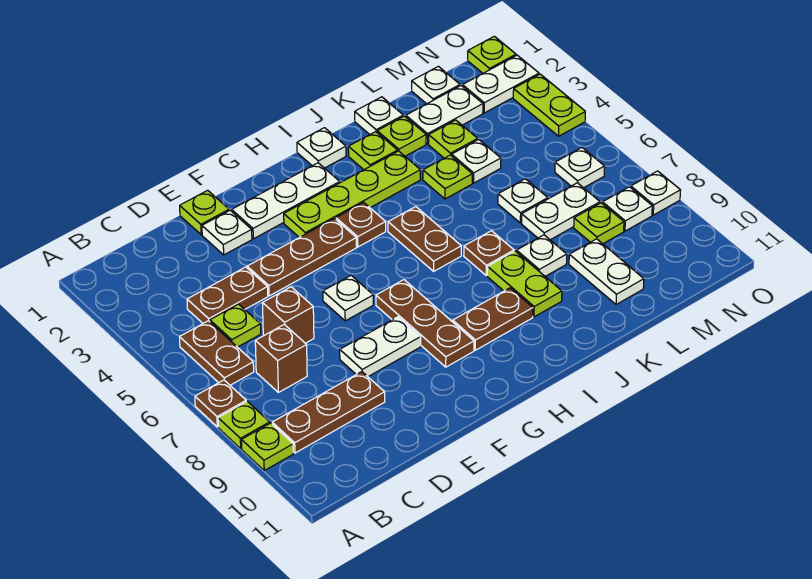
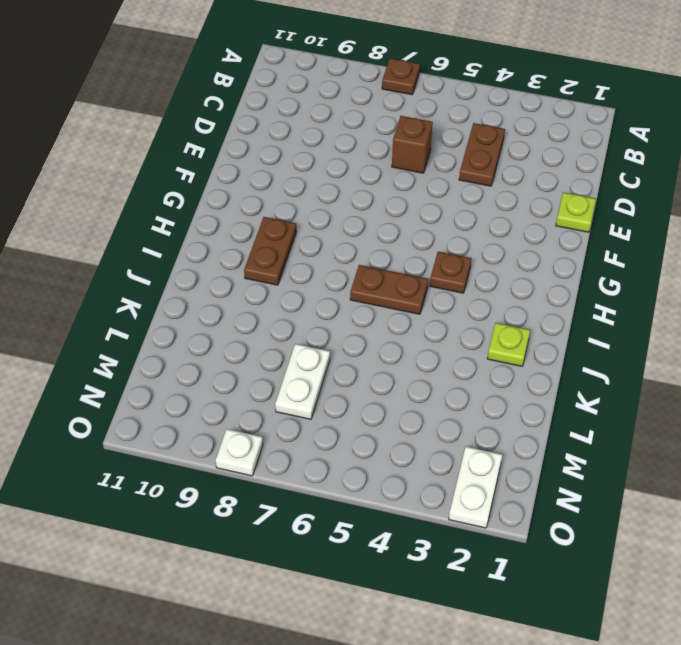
none -> lime plate A8 level 1
none -> lime plate A9 level 1
none -> brown plate B5:B6 level 1
none -> brown plate B9:D9 level 1

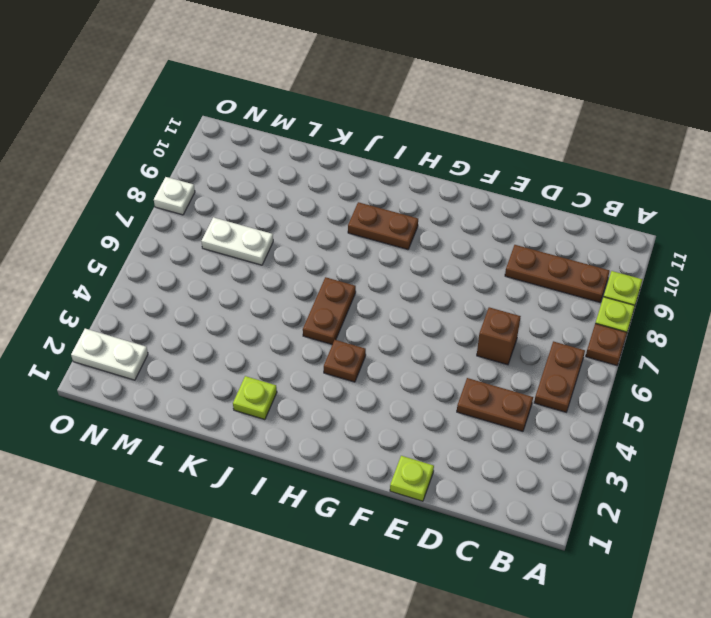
none -> lime plate C5 level 1
none -> brown brick C7 level 1
none -> white plate E2 level 1
none -> brown plate E4:G4 level 1

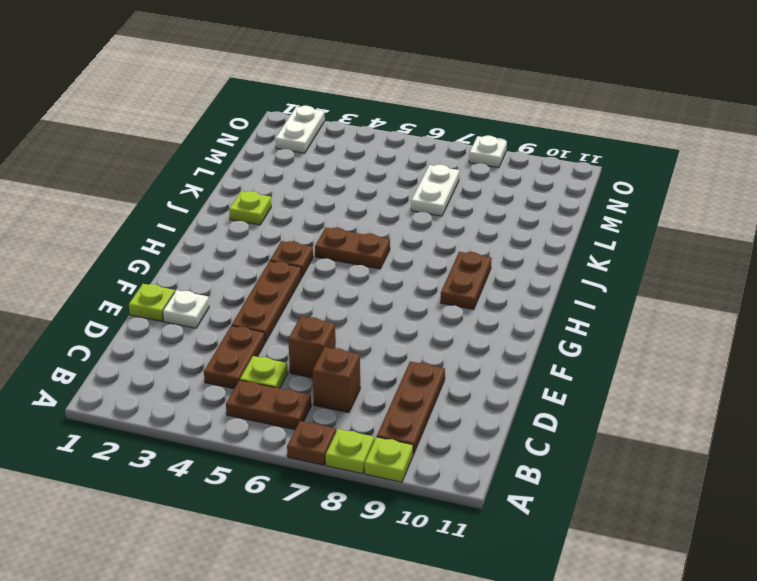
none -> white plate E8:F8 level 1
none -> white plate F2:H2 level 1
none -> white plate F6 level 1
none -> lime plate G3:J3 level 1

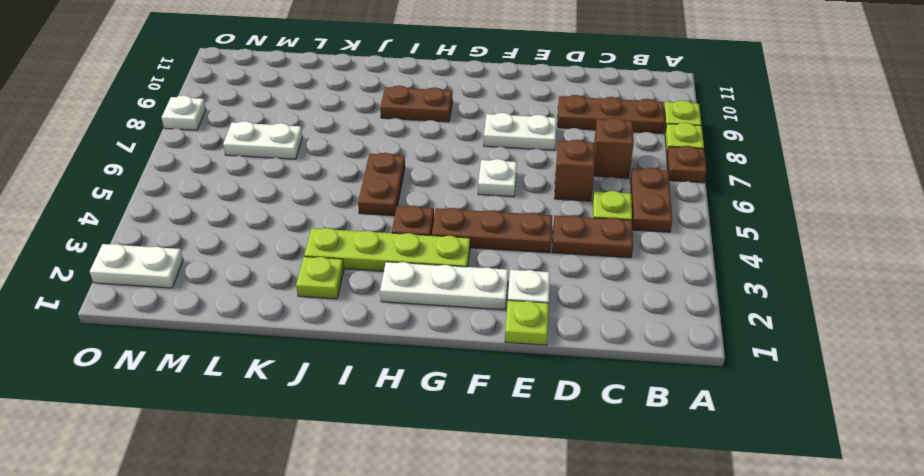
none -> brown plate G7:G9 level 1
none -> white plate I1 level 1
none -> brown plate J7 level 1
none -> lime plate J8:J9 level 1

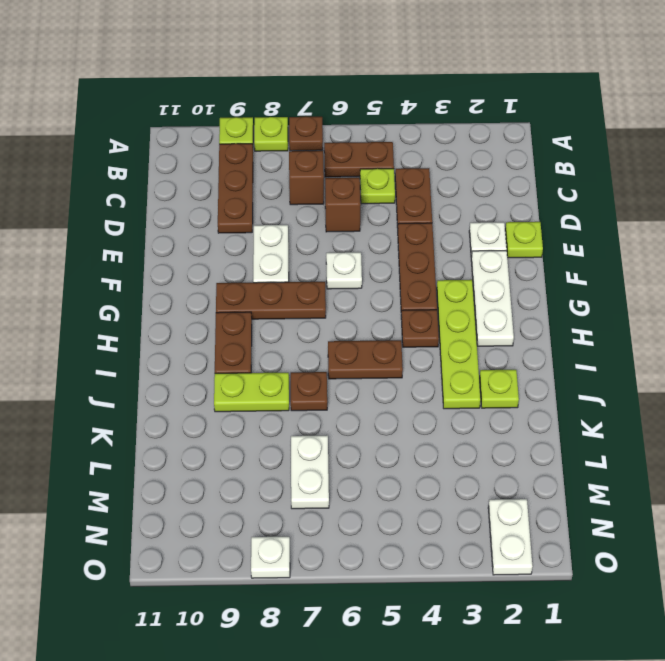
none -> white plate I1 level 1
none -> white plate K1 level 1
none -> lime plate K2 level 1
none -> lime plate K4 level 1

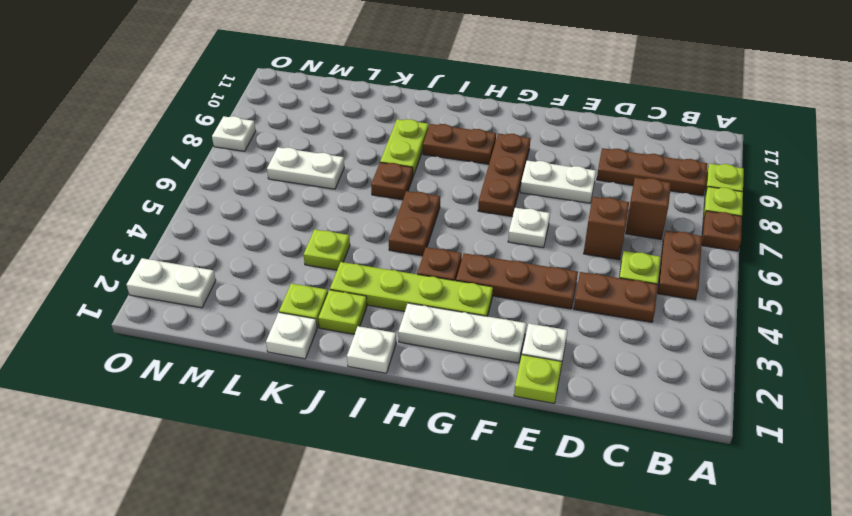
none -> white plate K8 level 1
none -> white plate L2:M2 level 1
none -> lime plate L3 level 1
none -> white plate L4 level 1

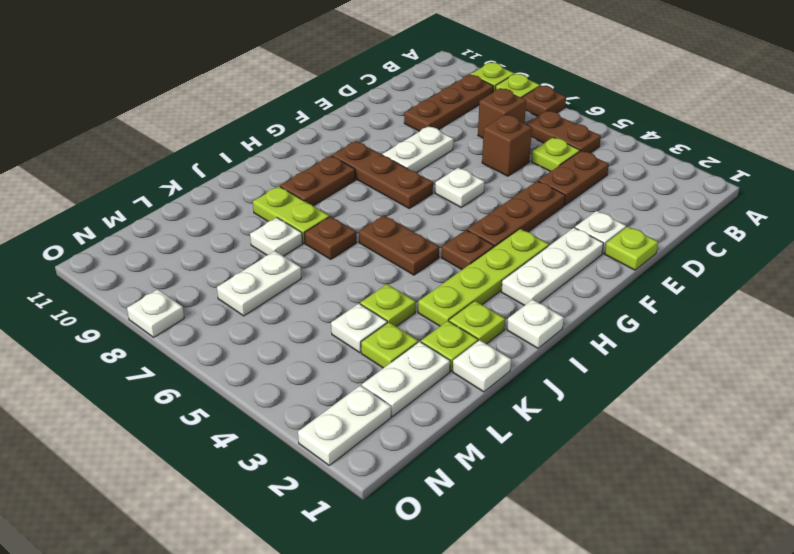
none -> white plate L6 level 1
none -> white plate L9:L10 level 1
none -> white plate M1 level 1
none -> lime plate M8 level 1

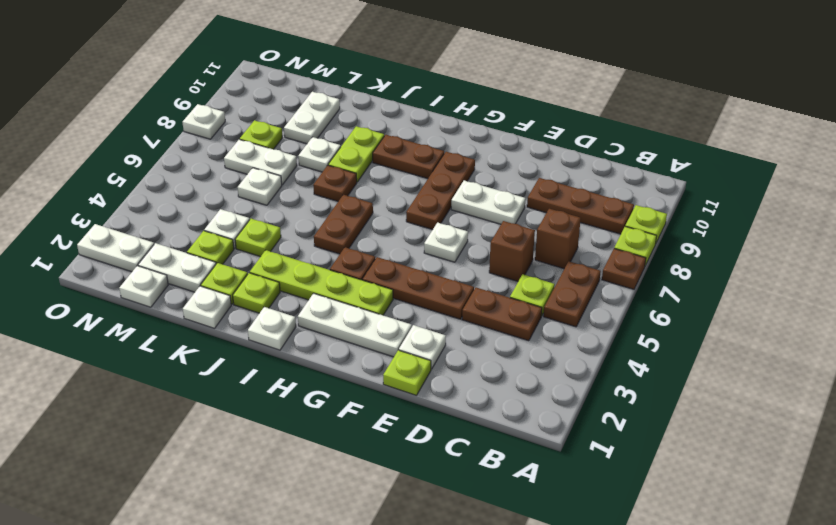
none -> white plate N6 level 1
none -> white plate N8 level 1
none -> lime plate O1 level 1
none -> lime plate O3:O4 level 1

